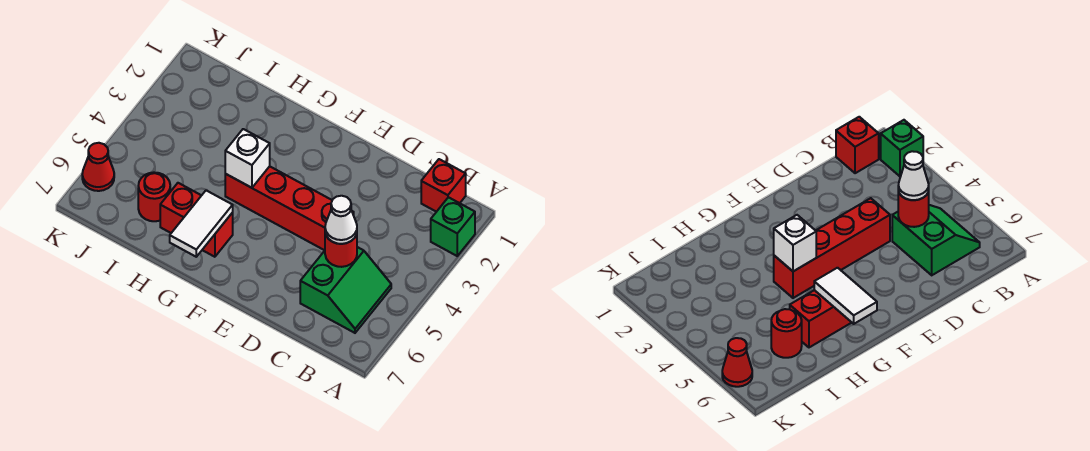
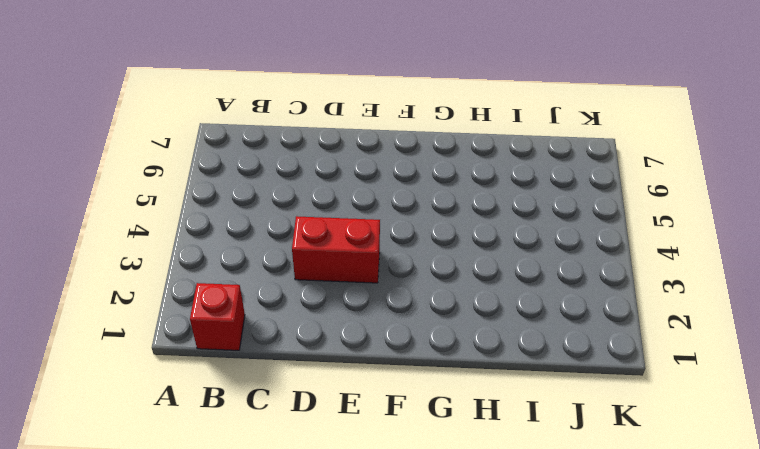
red brick D3:E3 level 1 -> red brick G6:H6 level 1
none -> green brick A2 level 1
none -> green slope B5:C6 level 1 top C

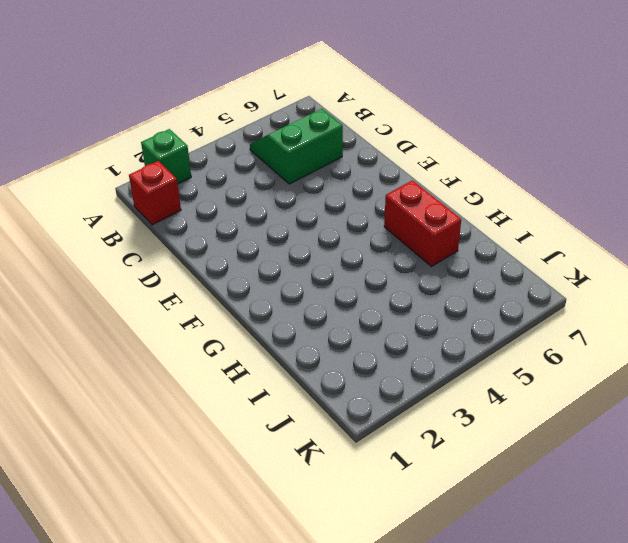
none -> red brick D4:G4 level 1
none -> red round brick I6 level 1

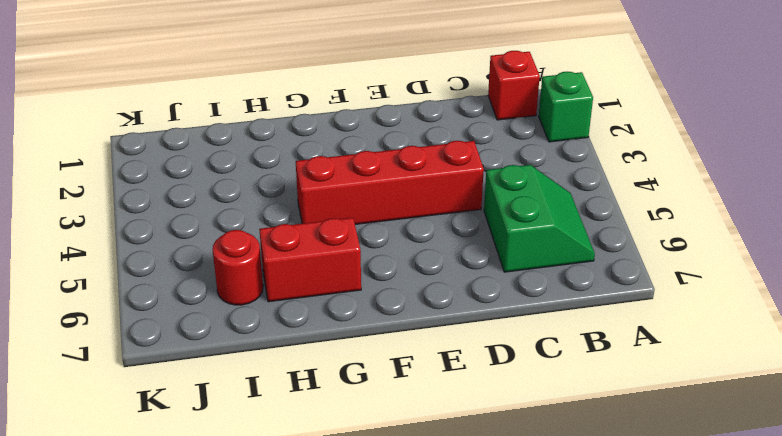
none -> red cone K6 level 1
none -> red round brick C5 level 2

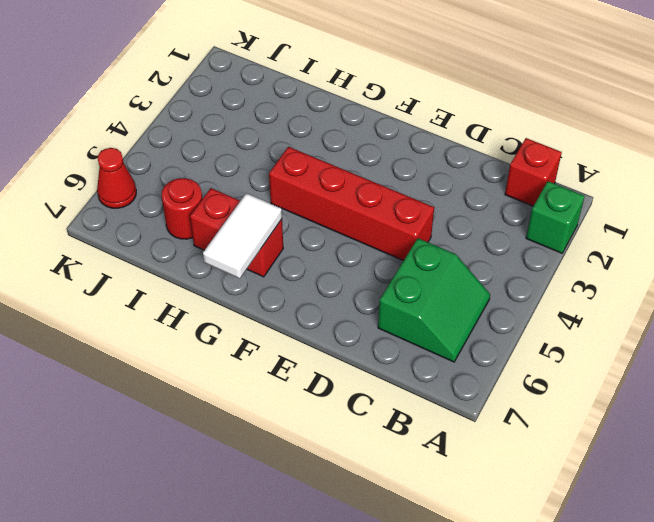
none -> red round brick C5 level 2
none -> white brick G4 level 2

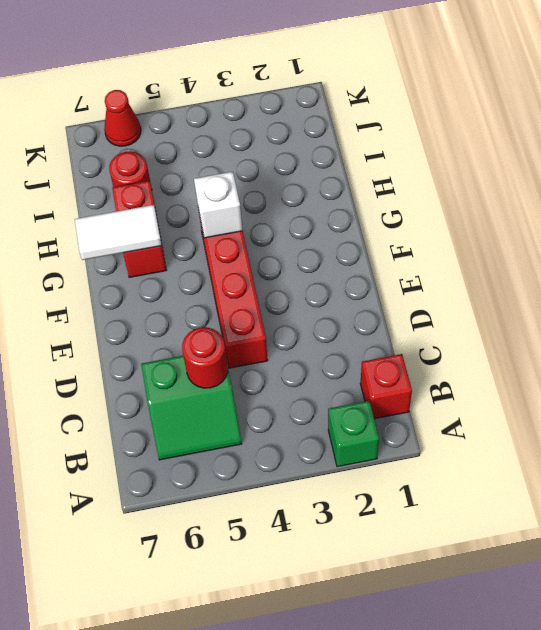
none -> white cone C5 level 3

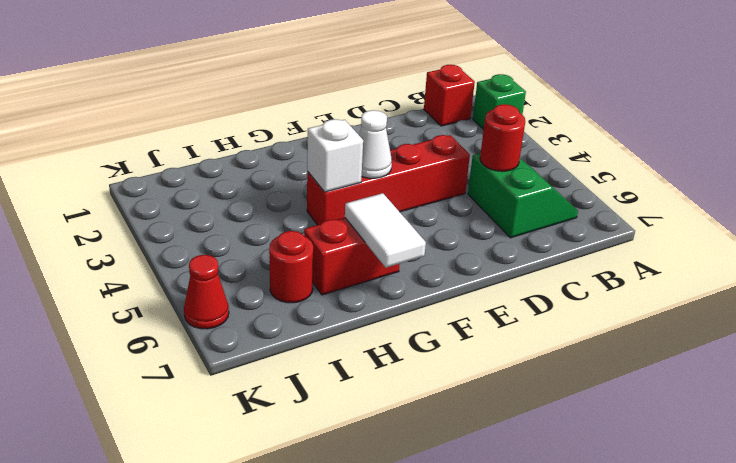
white cone F4 level 2 -> white cone C5 level 3

